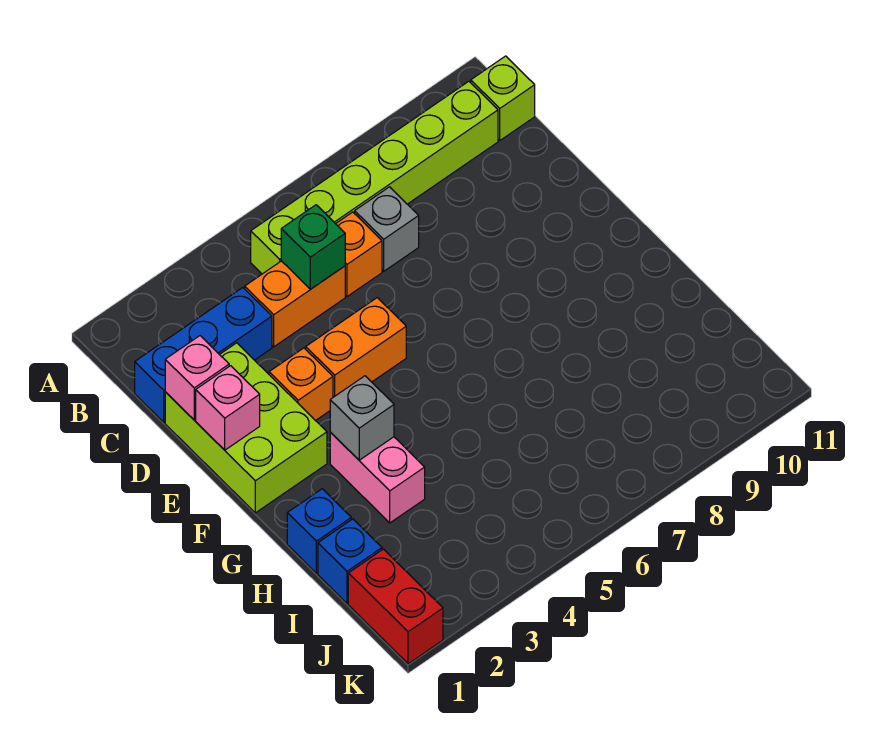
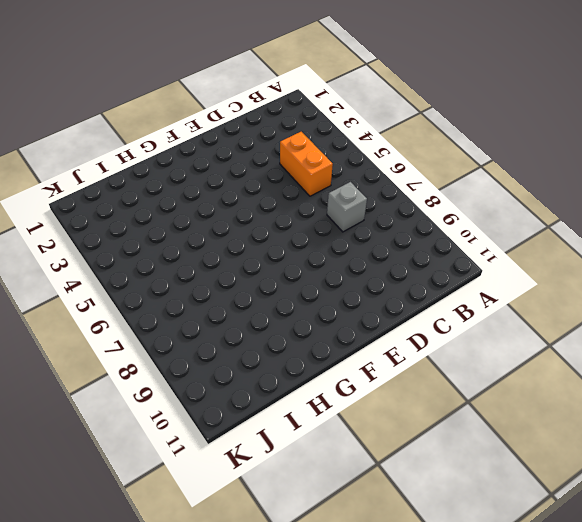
none -> lime brick B5:B10 level 1
none -> lime brick B11 level 1
none -> blue brick C1:C3 level 1

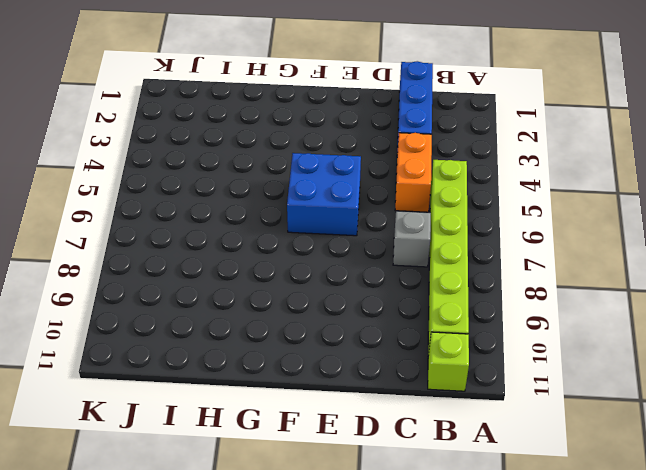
blue brick E5:F6 level 1 -> orange brick E4:E5 level 1
none -> orange brick C6 level 1
none -> lime brick D1:F2 level 1
none -> orange brick E3 level 1

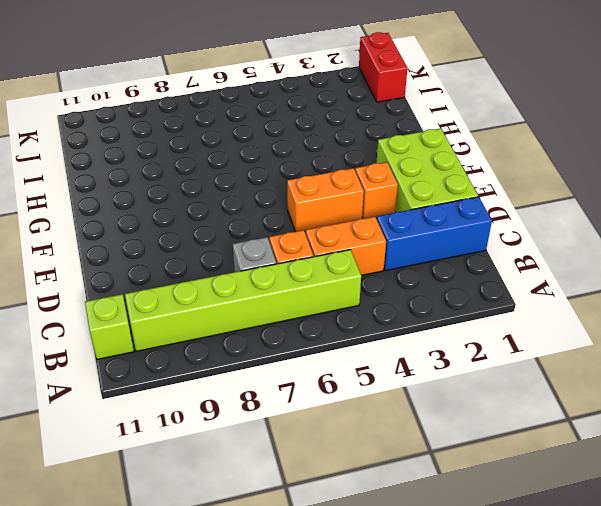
none -> pink brick G3:H3 level 1
none -> blue brick H1 level 1
none -> blue brick I1 level 1

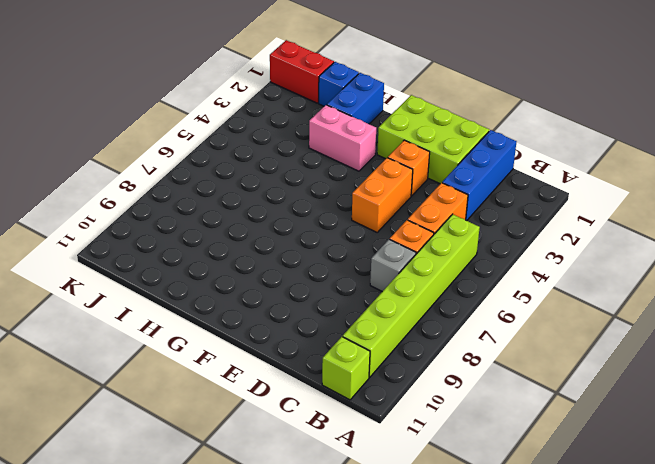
blue brick H1:H2 level 1 -> blue brick H1 level 1
none -> green brick C5 level 2
none -> pink brick D1 level 2
none -> pink brick E1 level 2

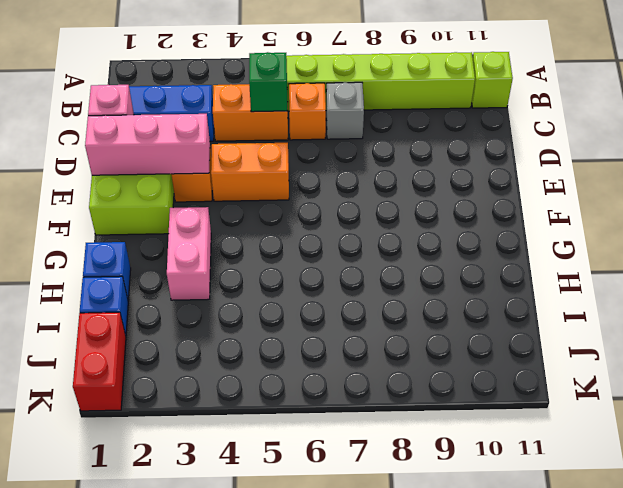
pink brick E1:E3 level 2 -> pink brick E1 level 2
none -> grey brick G3 level 2

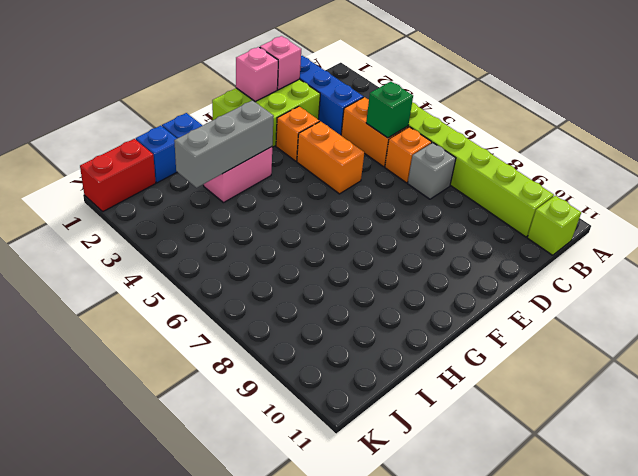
grey brick G3:I3 level 2 -> grey brick G3 level 2

